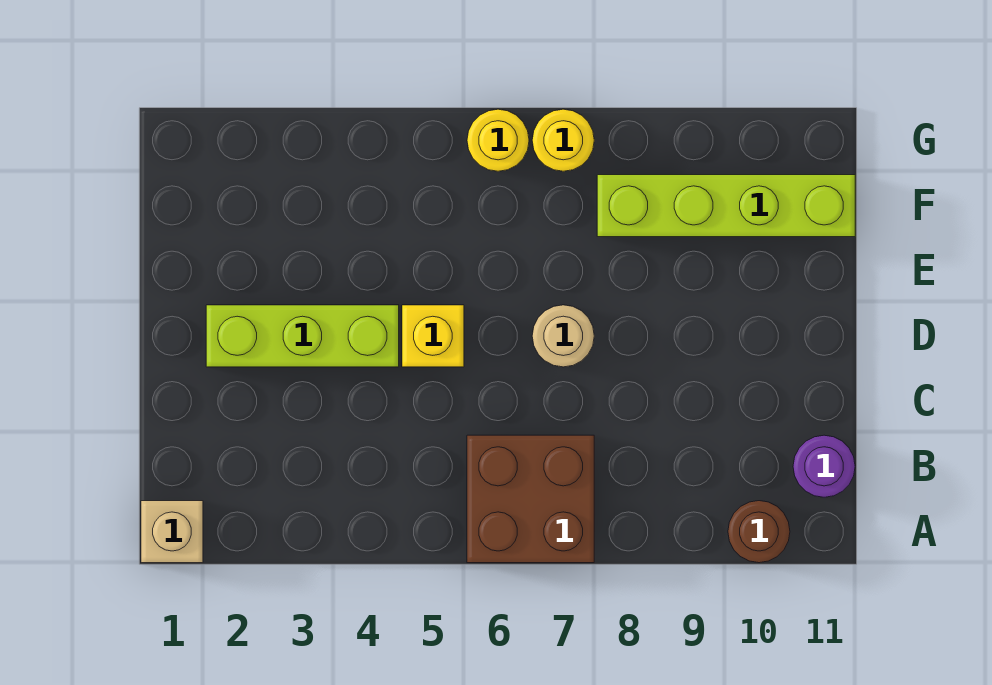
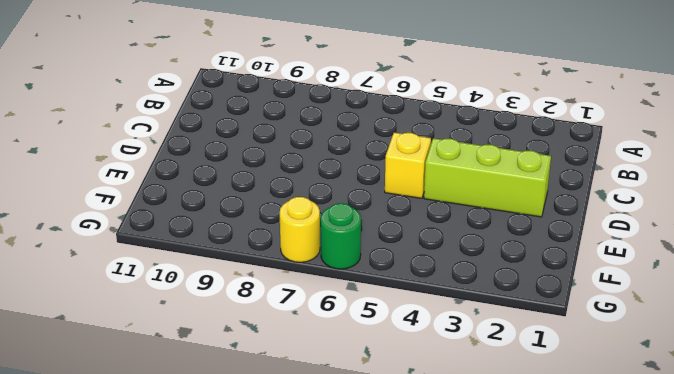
green round brick G6 level 1 -> yellow round brick G6 level 1
none -> tan brick A1 level 1
none -> brown brick A6:B7 level 1

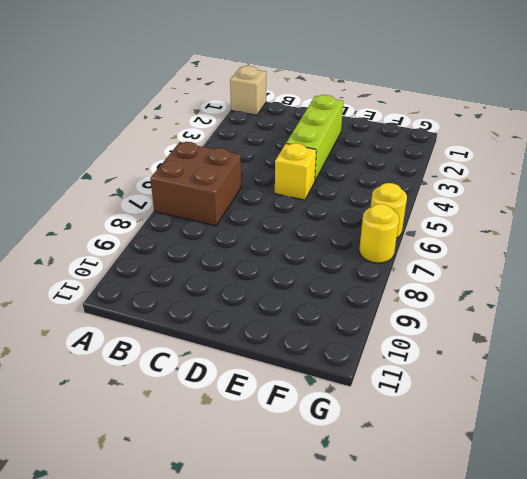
none -> brown round brick A10 level 1
none -> purple round brick B11 level 1

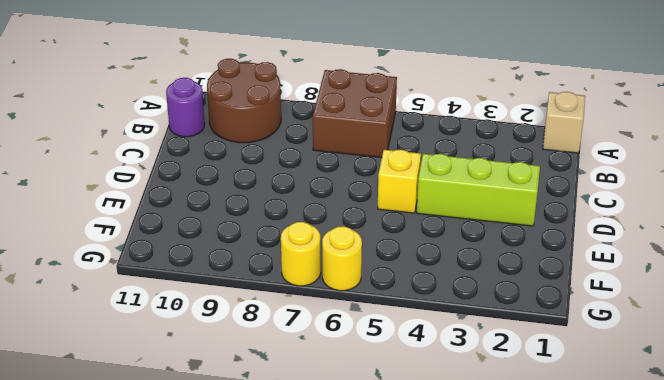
brown round brick A9:B10 level 1 -> brown round brick A10 level 1
none -> tan round brick D7 level 1
none -> lime brick F8:F11 level 1

